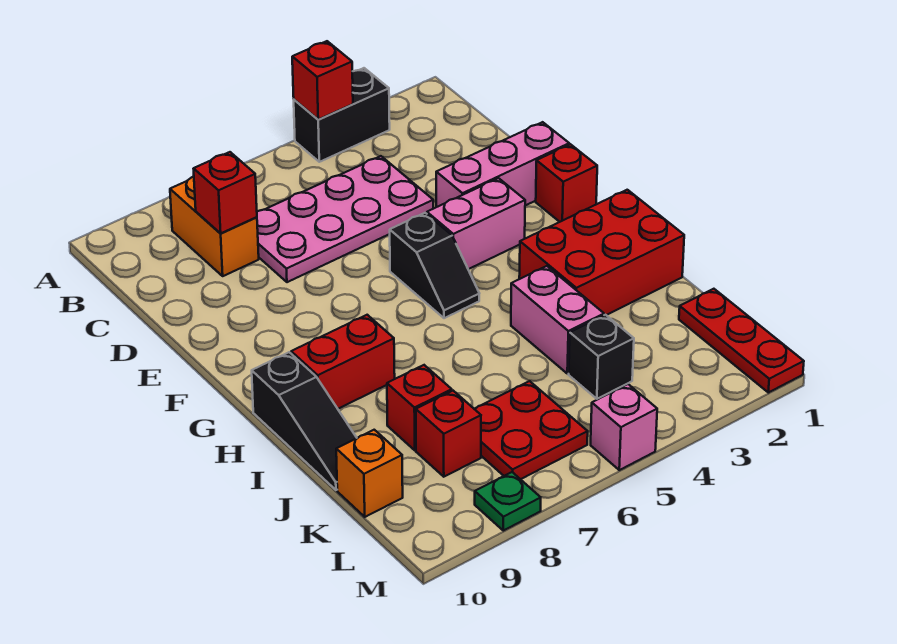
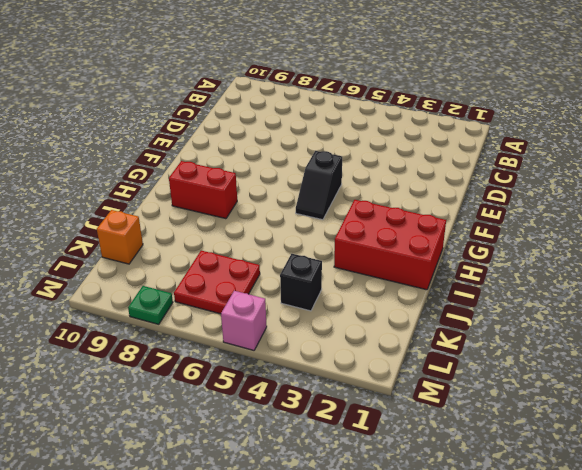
none -> black brick A3:A4 level 1
none -> orange brick B8:C8 level 1
none -> pink plate C4:D7 level 1

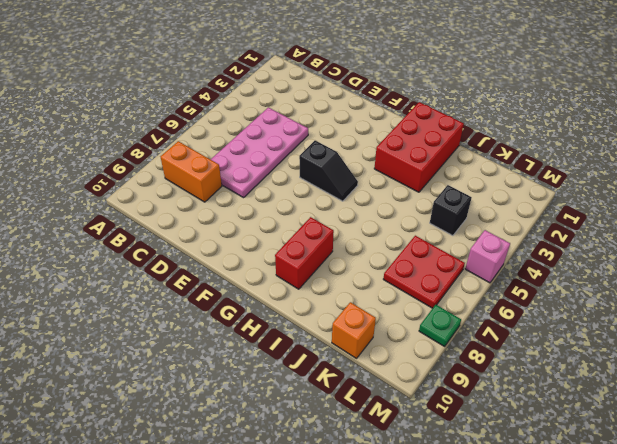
none -> black brick A3:A4 level 1
none -> pink brick E1:E3 level 1
none -> red brick F1 level 1

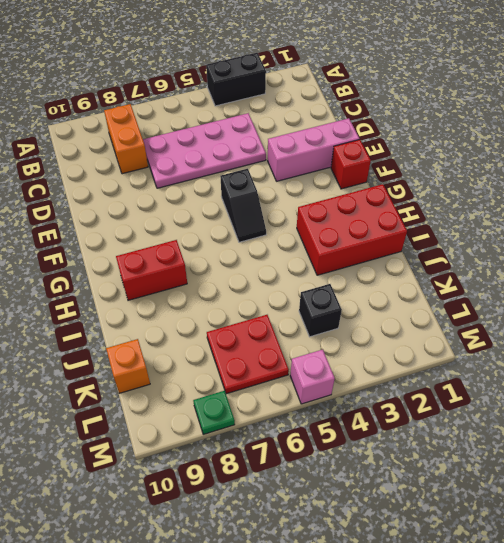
none -> pink brick F3:F4 level 1
none -> black slope H10:J10 level 1 top H
none -> pink brick I4:J4 level 1

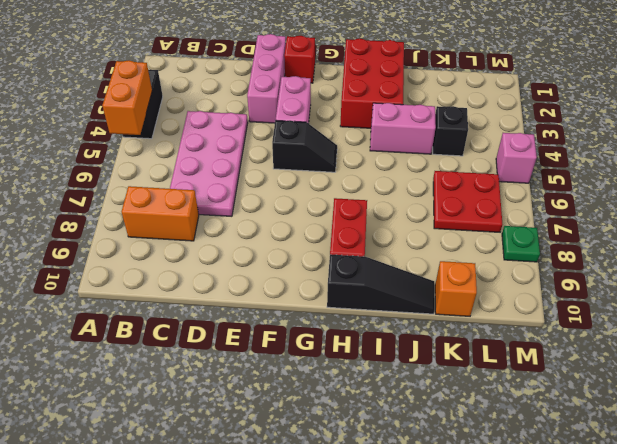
orange brick A4:A5 level 2 -> red brick A4 level 2
none -> red brick J8 level 1
none -> red plate K1:M1 level 1
none -> red brick K8 level 1

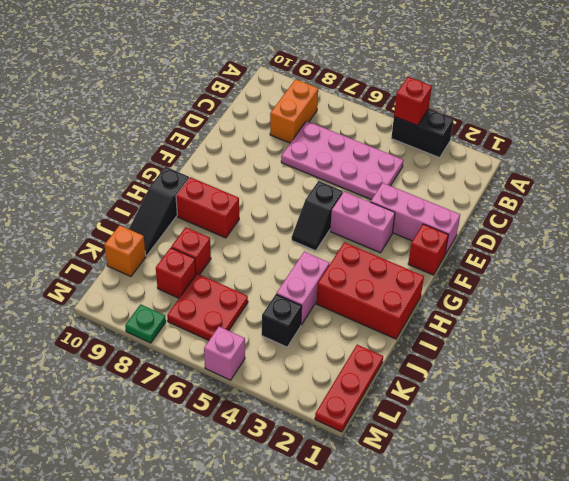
none -> red brick C8 level 2

